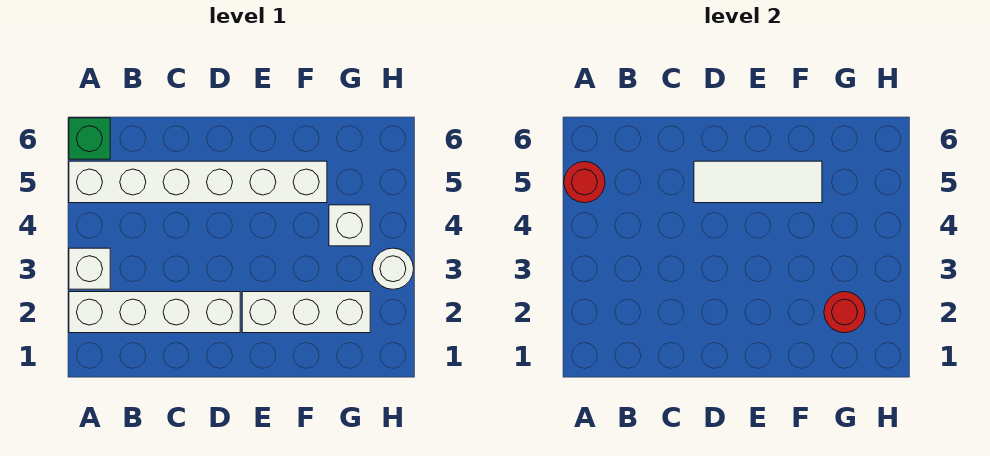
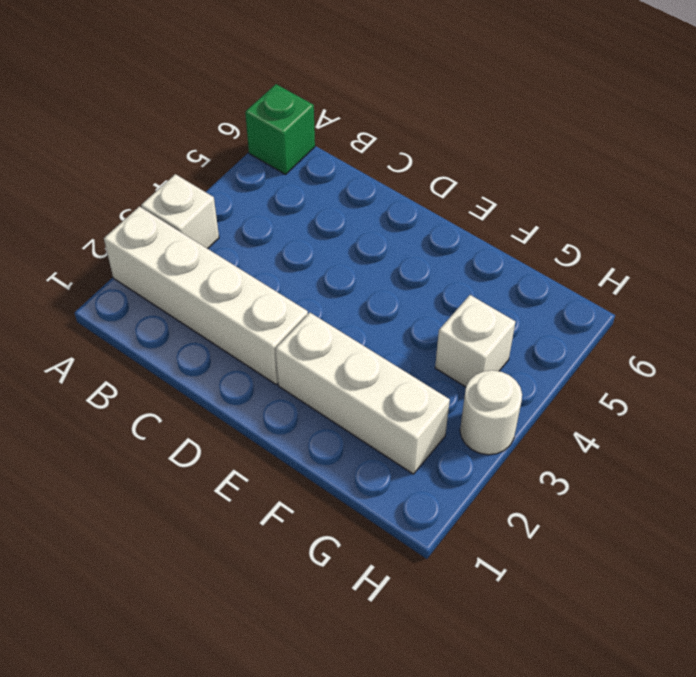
none -> white brick A5:F5 level 1
none -> red round brick A5 level 2

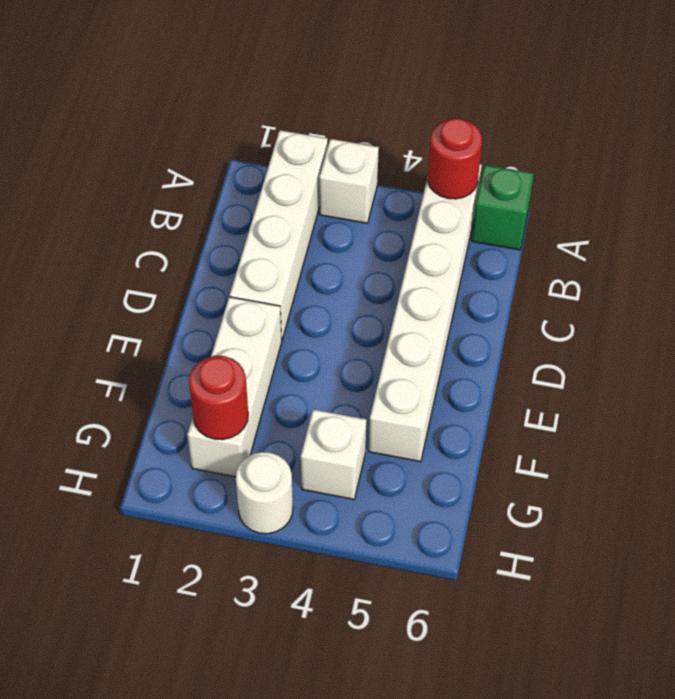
none -> white tile D5:F5 level 2

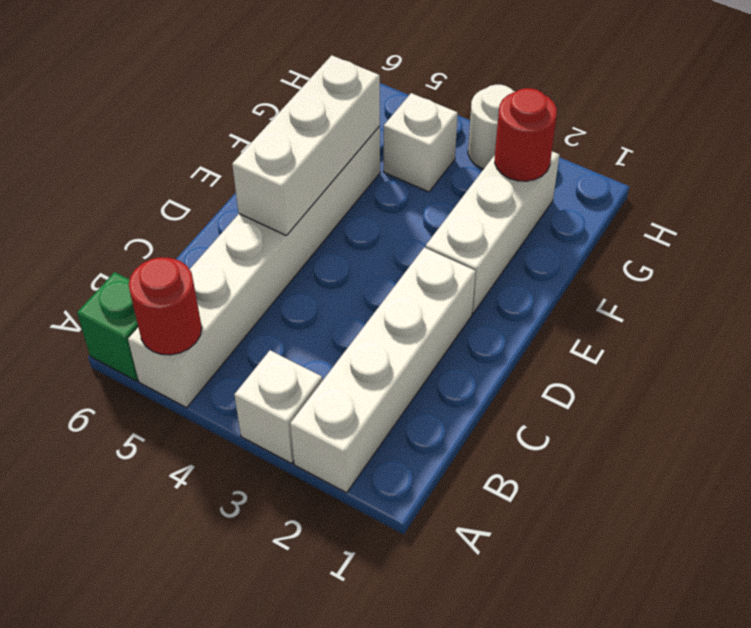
white brick D5:F5 level 2 -> white tile D5:F5 level 2

